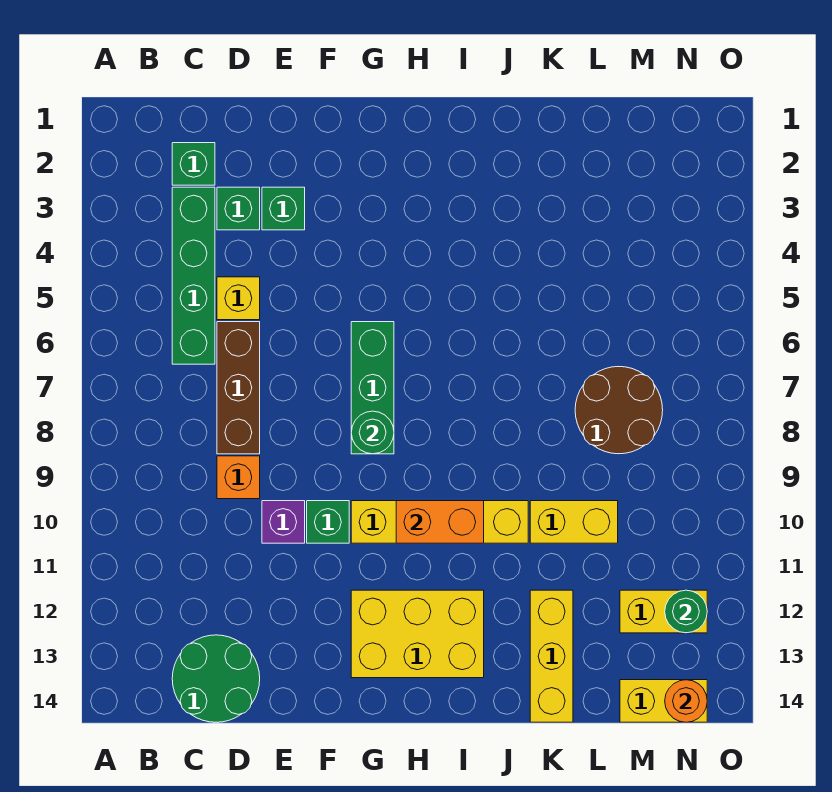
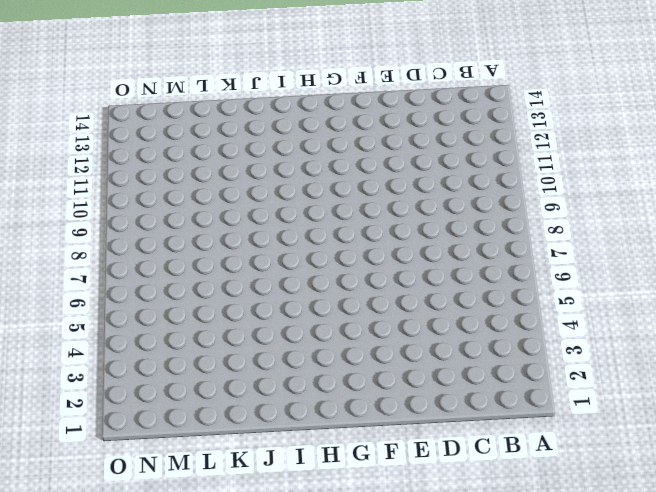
none -> green brick C2 level 1
none -> green brick C3:C6 level 1
none -> green round brick C13:D14 level 1

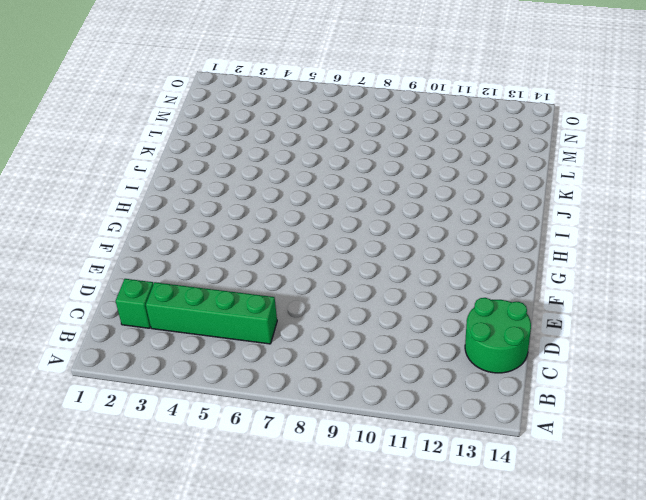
none -> green brick D3 level 1
none -> yellow brick D5 level 1
none -> brown brick D6:D8 level 1

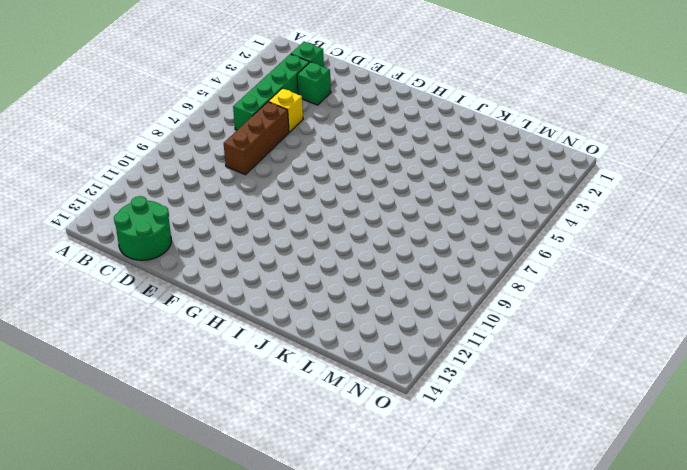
none -> orange brick D9 level 1
none -> green brick E3 level 1
none -> purple brick E10 level 1

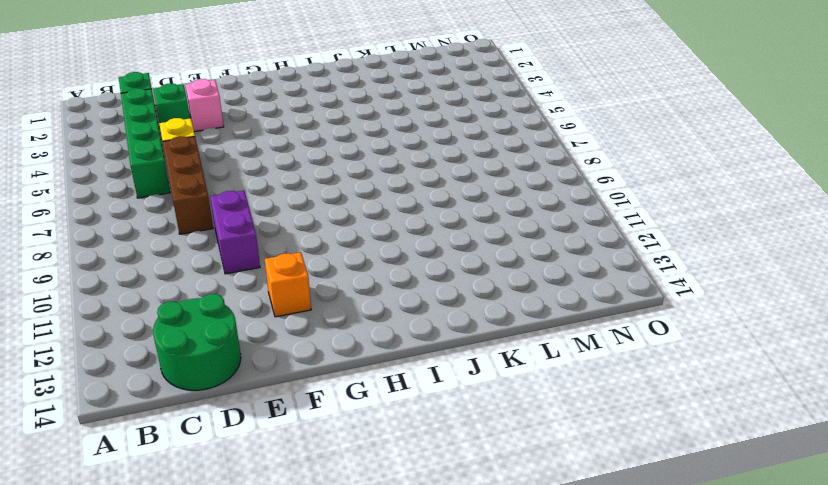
pink brick E3 level 1 -> green brick E3 level 1
purple brick E9:E10 level 1 -> purple brick E10 level 1
orange brick F12 level 1 -> orange brick D9 level 1
none -> green brick F10 level 1
none -> green brick G6:G8 level 1
none -> yellow brick G10:J10 level 1

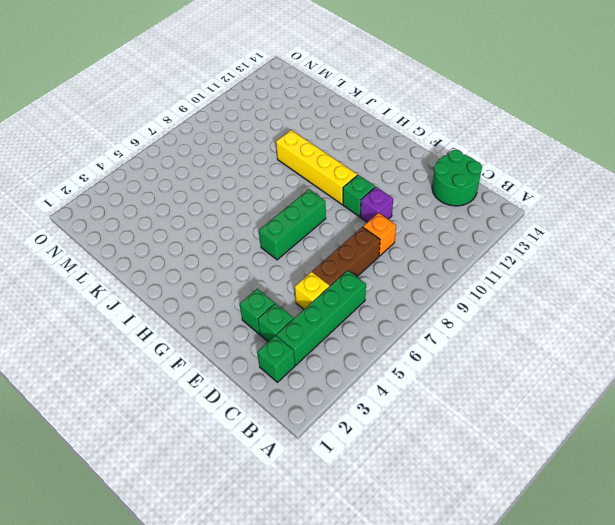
none -> yellow brick G12:I13 level 1
none -> yellow brick K10:L10 level 1
none -> yellow brick K12:K14 level 1

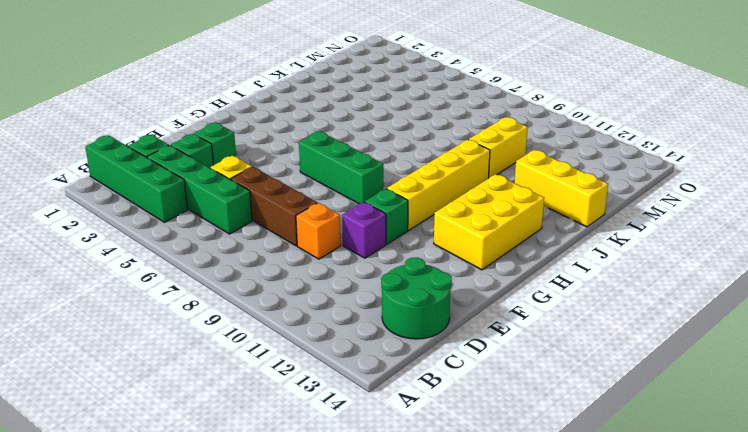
green brick B1:B4 level 1 -> none
none -> brown round brick L7:M8 level 1
none -> yellow brick M12:N12 level 1
none -> yellow brick M14:N14 level 1

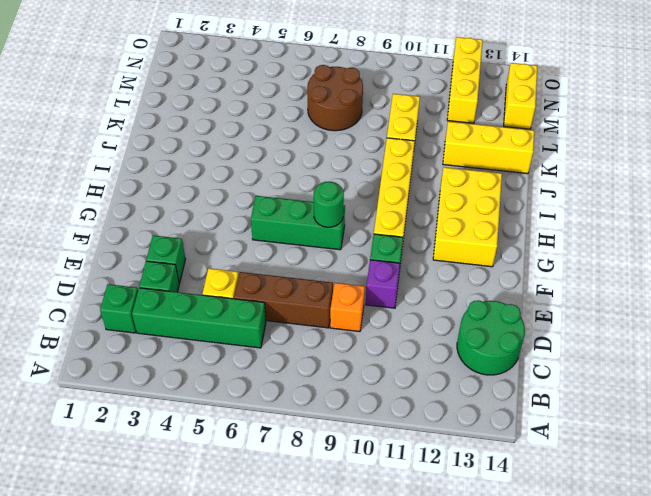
yellow brick M12:O12 level 1 -> yellow brick M12:N12 level 1
none -> orange brick H10:I10 level 2
none -> green round brick N12 level 2
none -> orange round brick N14 level 2

